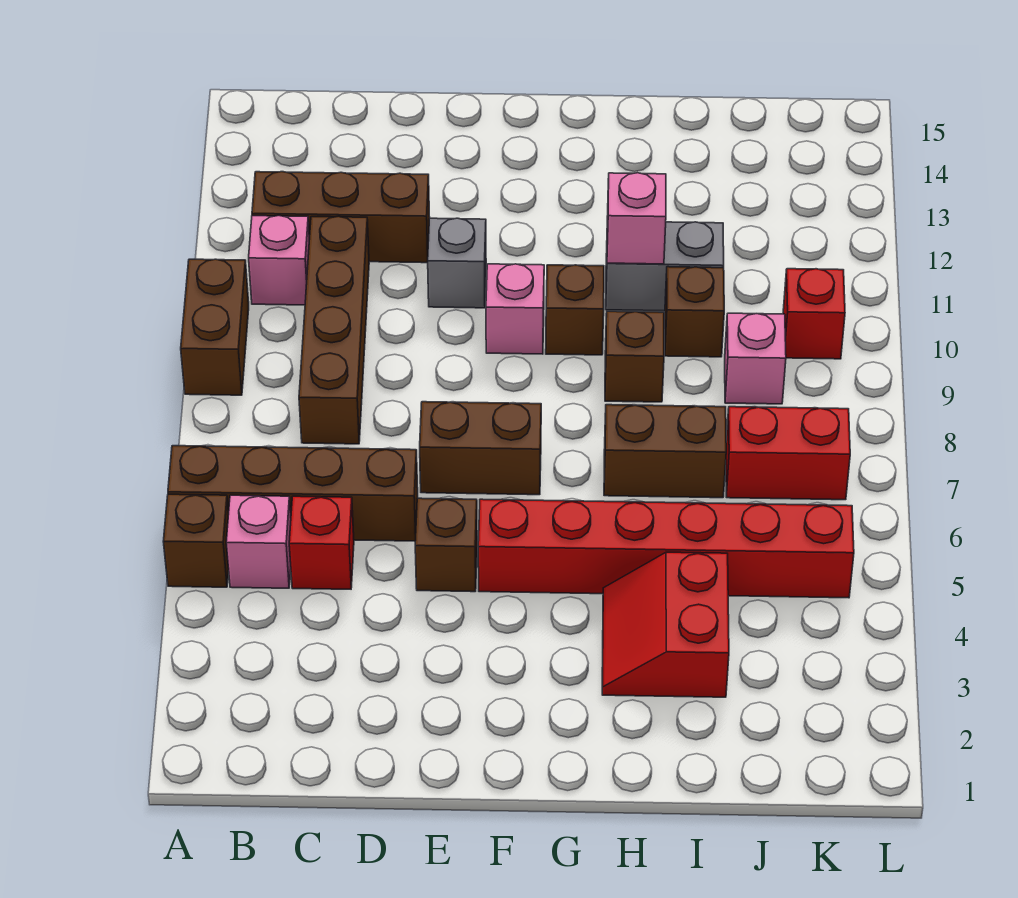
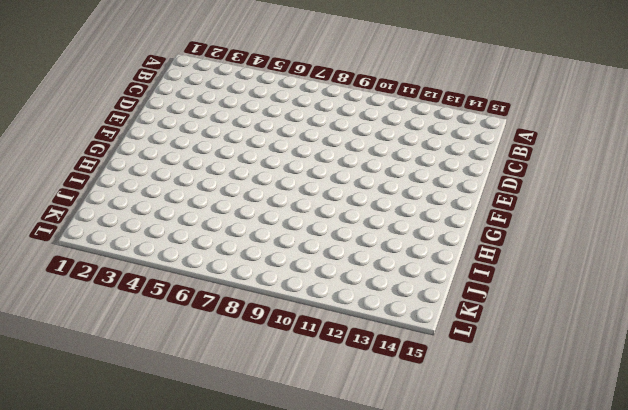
none -> brown brick A5 level 1
none -> brown brick A6:D6 level 1
none -> brown brick A9:A10 level 1

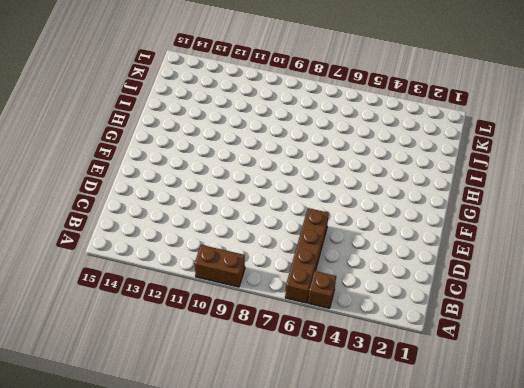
none -> pink brick B5 level 1
none -> pink brick B11 level 1
none -> brown brick B12:D12 level 1

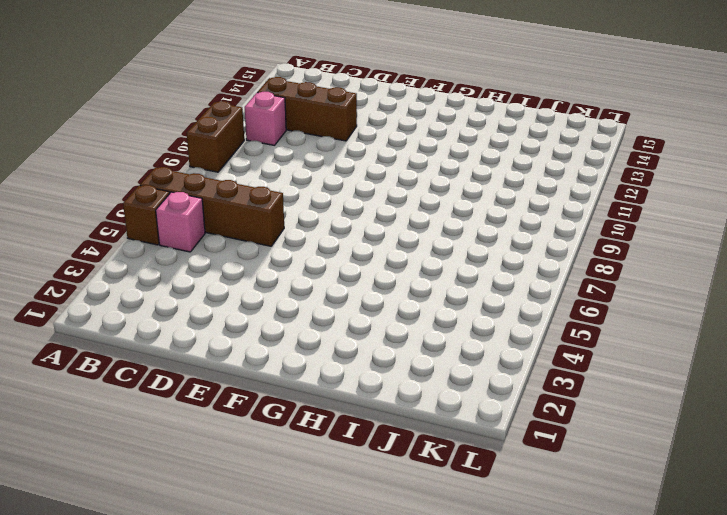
none -> red brick C5 level 1
none -> brown brick C8:C11 level 1
none -> brown brick E5 level 1

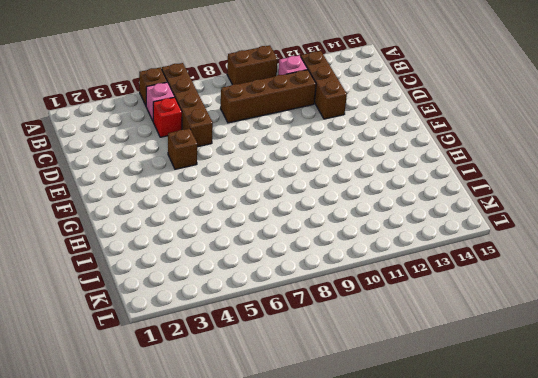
none -> brown brick E7:F7 level 1
none -> grey brick E11 level 1
none -> red brick F5:K5 level 1

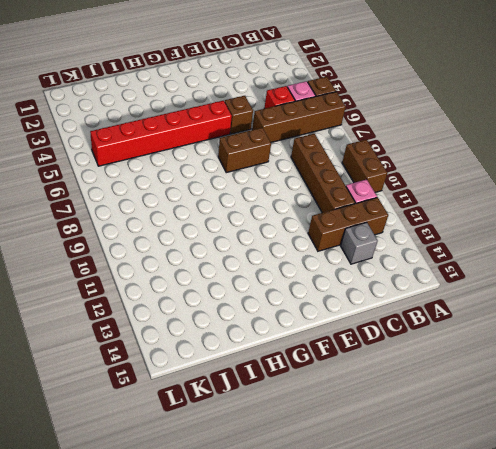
grey brick C13 level 1 -> grey brick E11 level 1
none -> pink brick F10 level 1
none -> brown brick G10 level 1
none -> red slope H3:I4 level 1 top I

